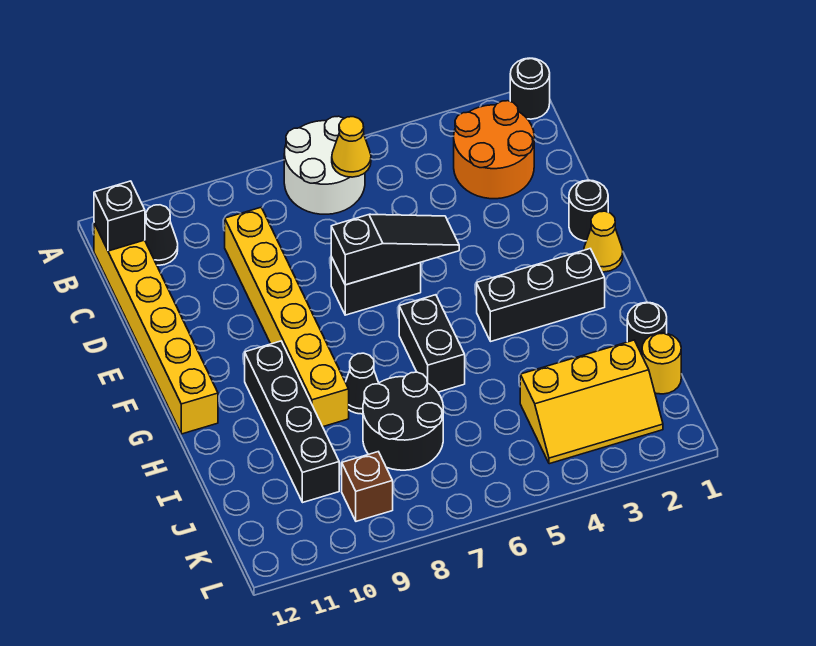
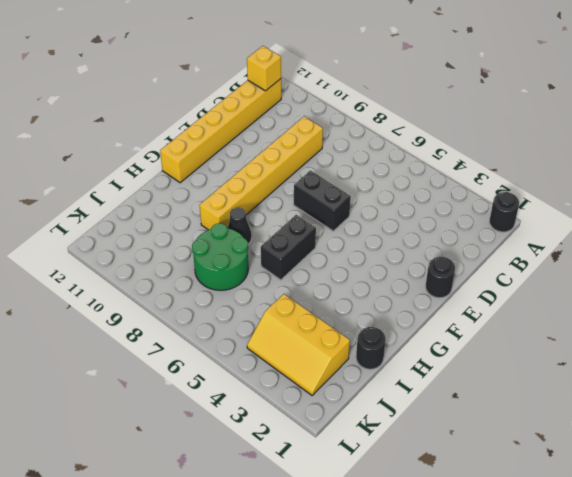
yellow brick B12 level 2 -> black brick B12 level 2
green round brick I7:J8 level 1 -> black round brick I7:J8 level 1
none -> white round brick A6:B7 level 1
none -> orange round brick B2:C3 level 1
none -> black cone B11 level 1

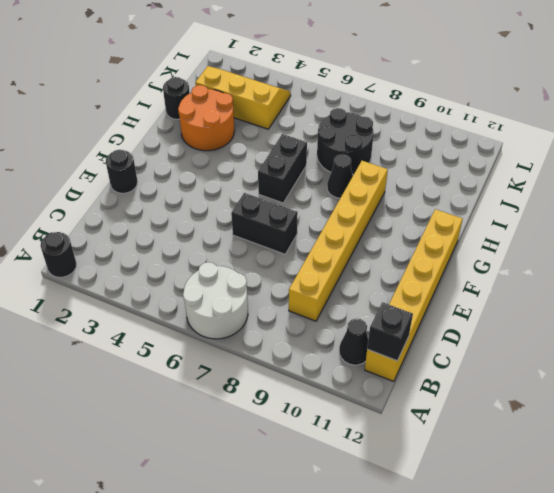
orange round brick H2:I3 level 1 -> orange round brick B2:C3 level 1
none -> yellow cone F1 level 1
none -> black brick G2:G4 level 1
none -> black brick G10:J10 level 1

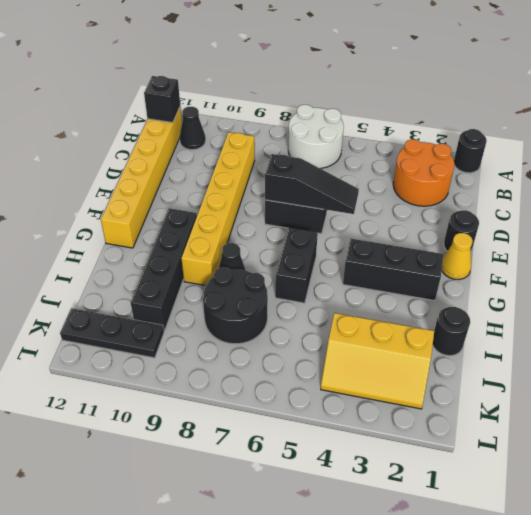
black plate K10:K12 level 1 -> none
none -> yellow round brick J1 level 1
none -> brown brick K9 level 1
none -> yellow cone B6 level 2

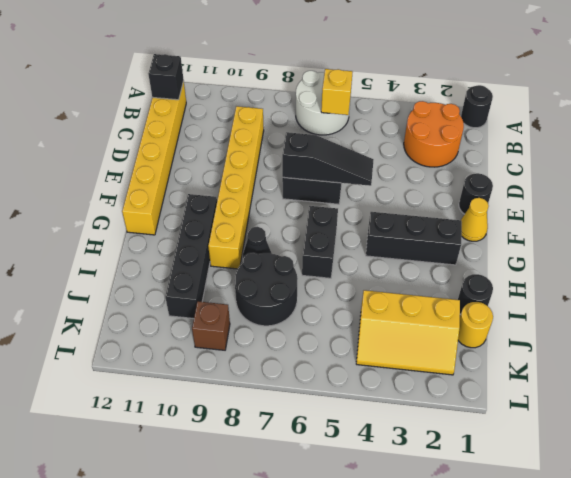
yellow brick B6 level 2 -> yellow cone B6 level 2
none -> black cone B11 level 1

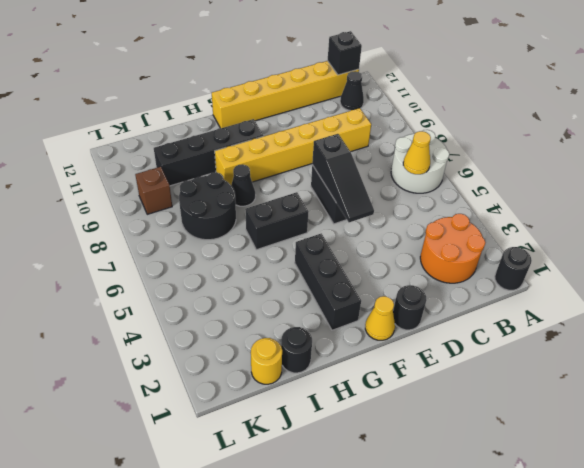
none -> yellow slope J2:K4 level 1 top J

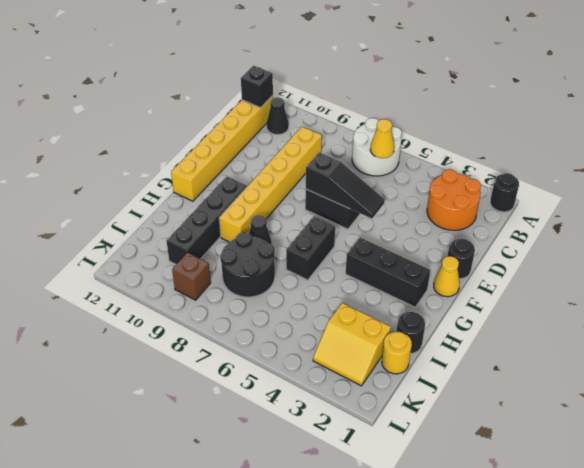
yellow slope J2:K3 level 1 top J -> yellow slope J2:K4 level 1 top J

